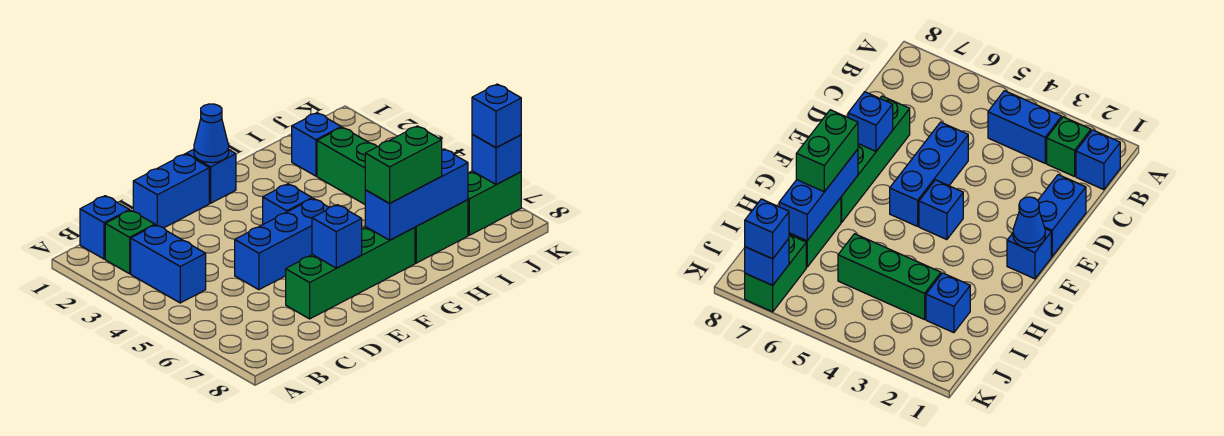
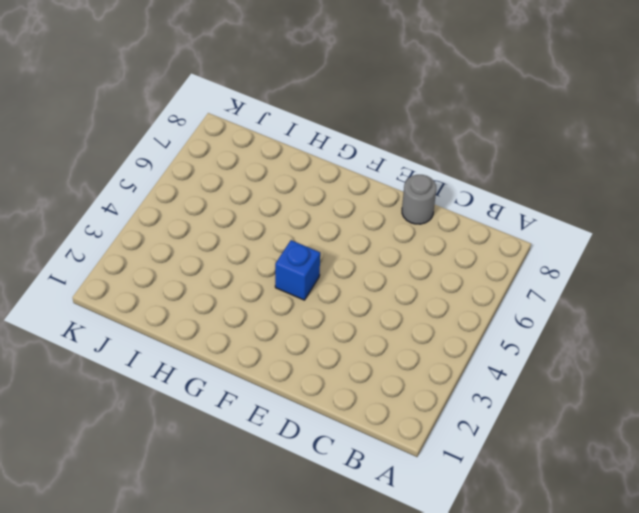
grey round brick D8 level 1 -> none
none -> blue brick B1 level 1
none -> green brick B2 level 1
none -> blue brick B3:B4 level 1

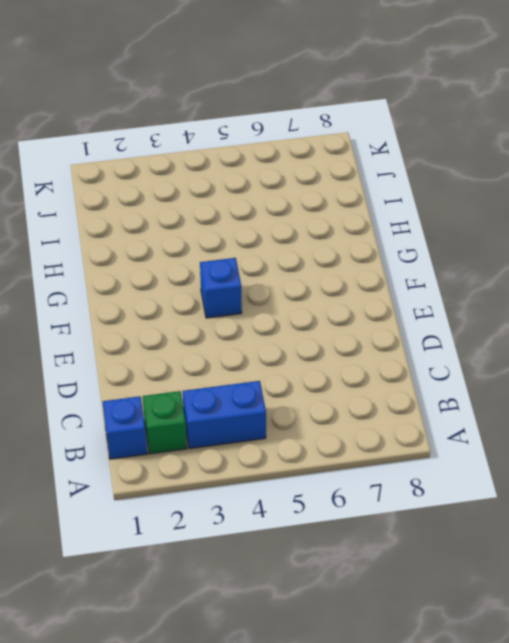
none -> blue brick D1:E1 level 1
none -> blue brick D5:F5 level 1
none -> green brick D7:G7 level 1

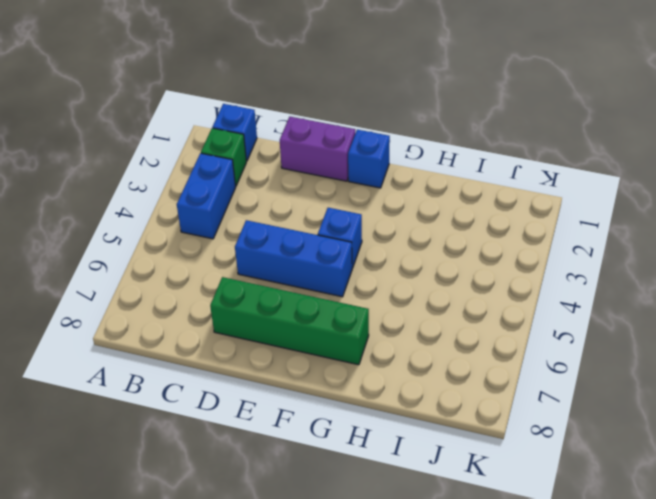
purple brick D1:E1 level 1 -> blue brick D1:E1 level 1
none -> green brick H7:I7 level 1
none -> blue brick I2 level 1
none -> green brick I3:I5 level 1

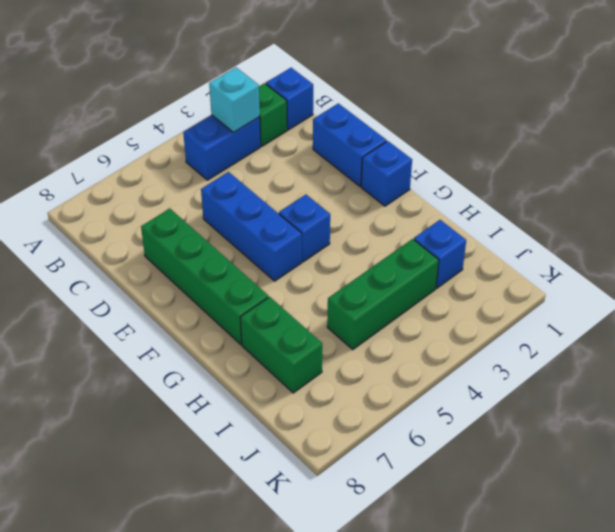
cyan brick B3 level 2 -> none
none -> green brick J7:K7 level 1
none -> blue brick E7 level 2
none -> blue cone F1 level 2

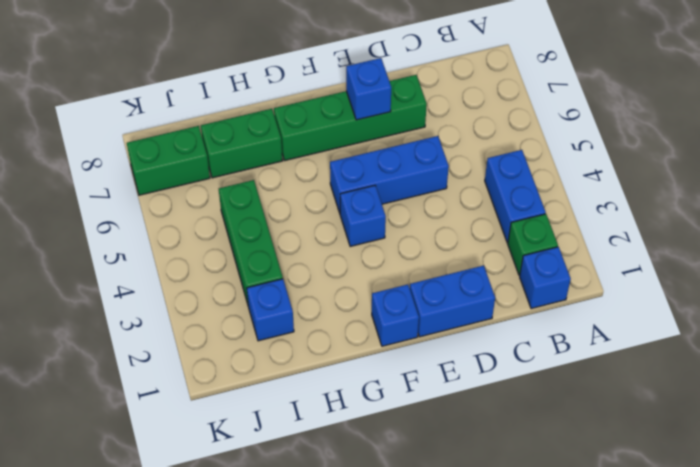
none -> blue cone F1 level 2
none -> blue brick G7:I7 level 2
none -> blue brick K7 level 2

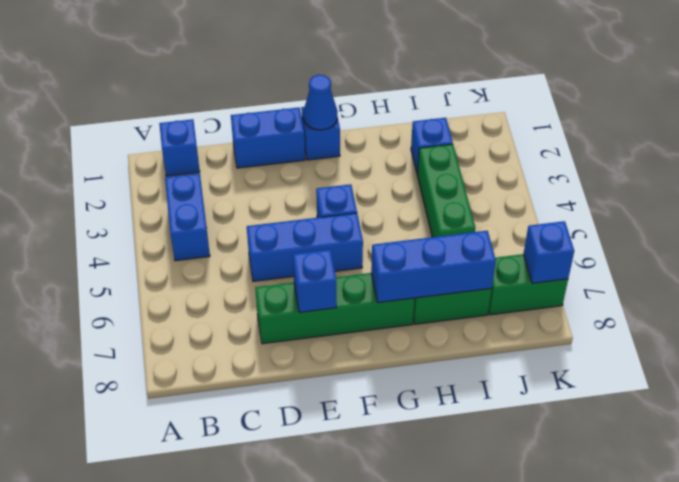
none -> green brick B2 level 1
none -> green brick G7:H7 level 3
none -> blue brick K7 level 3

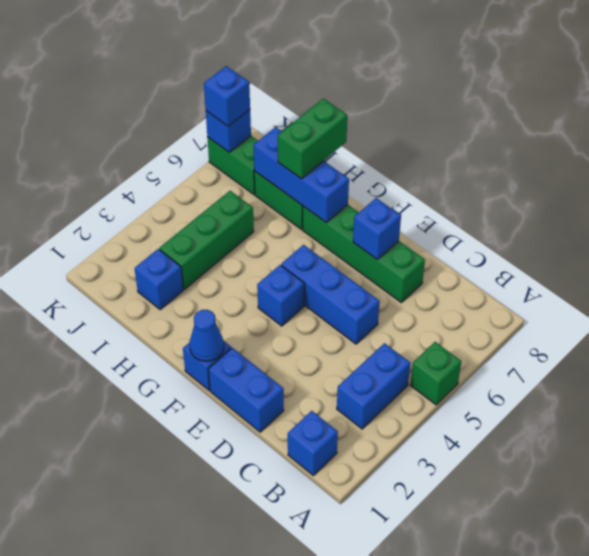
green brick A5 level 1 -> green brick B2 level 1
green brick H7:H8 level 3 -> green brick G7:H7 level 3

